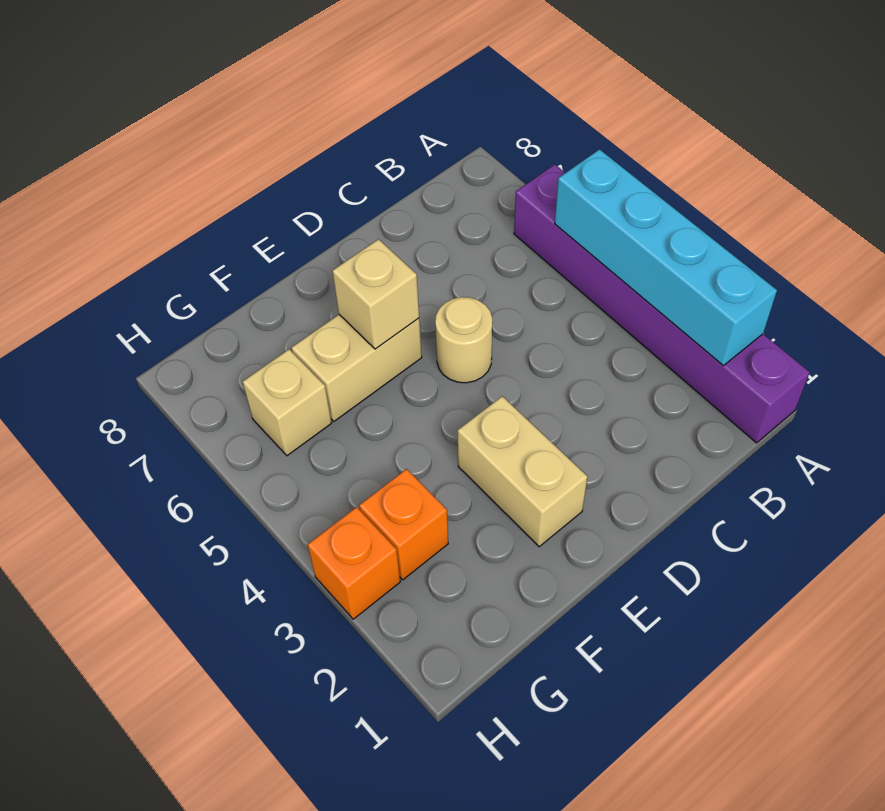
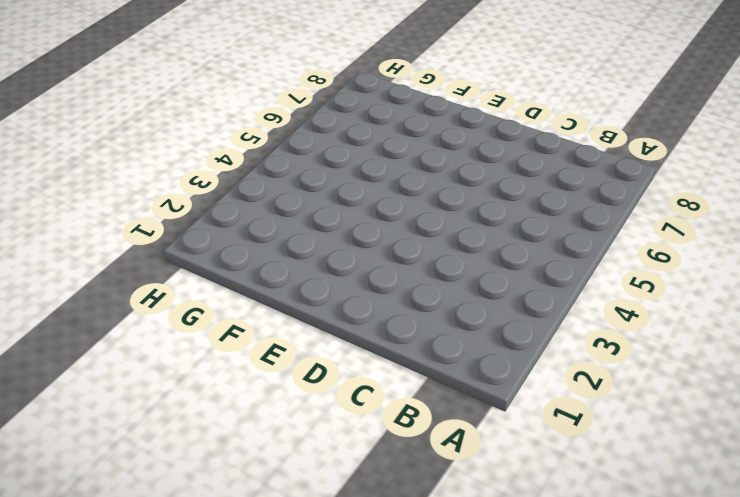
none -> purple brick A1:A6 level 1
none -> tan round brick D5 level 1

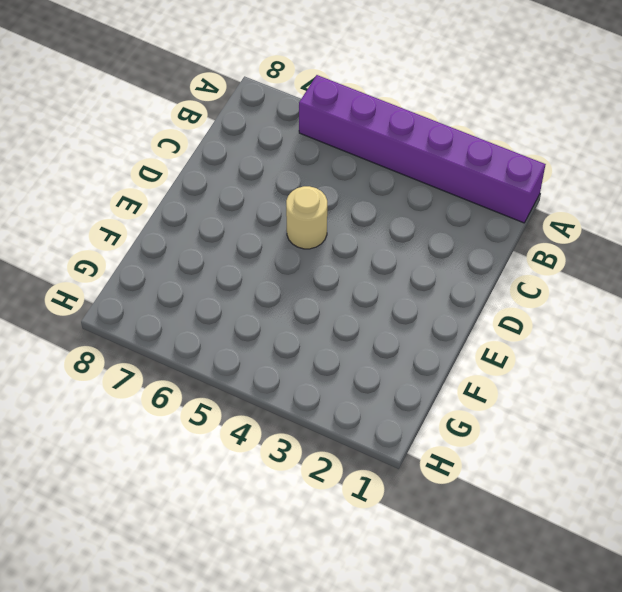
none -> tan brick E2:E3 level 1
none -> tan brick E6:F6 level 1

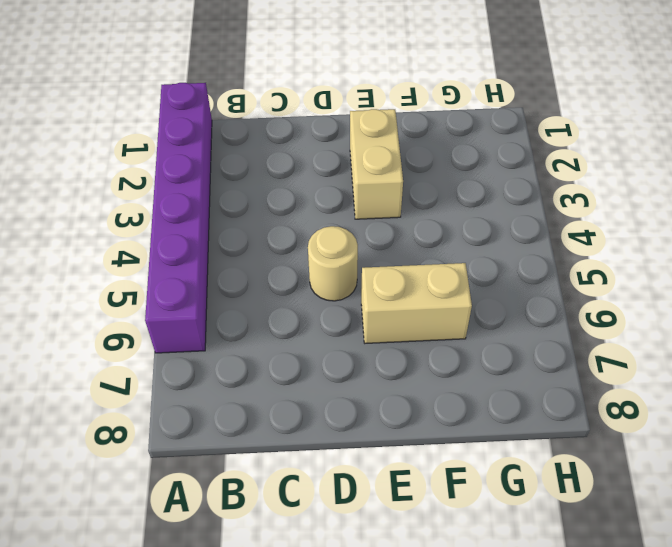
none -> orange brick G3 level 1
none -> tan brick G6 level 1

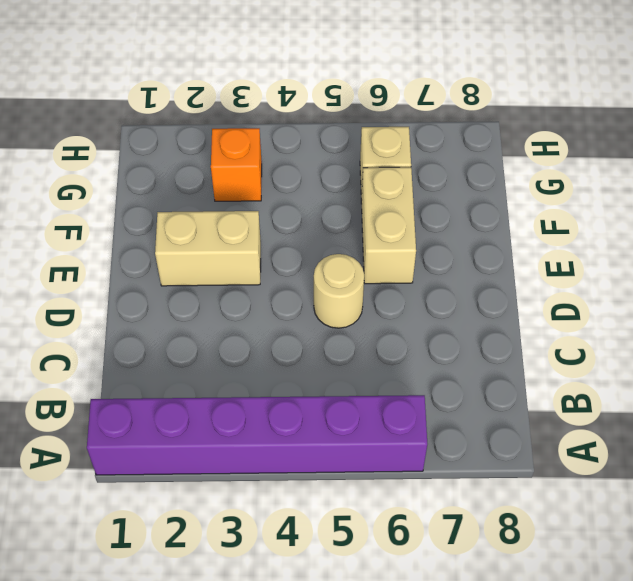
none -> orange brick H3 level 1
none -> cyan brick A2:A5 level 2

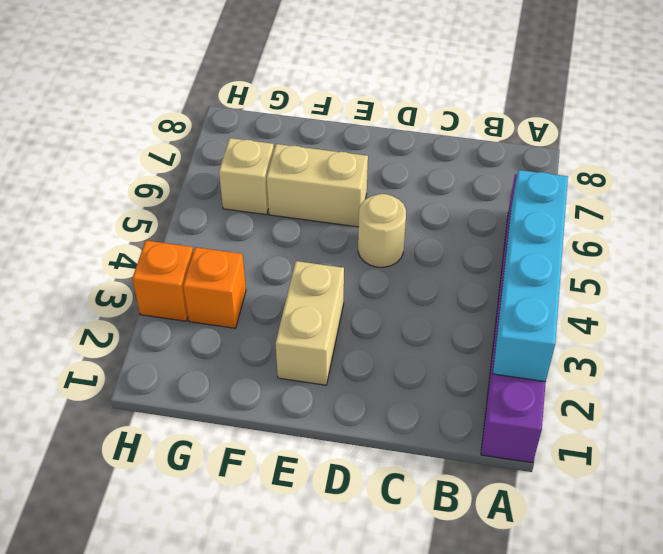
none -> tan brick E6 level 2

